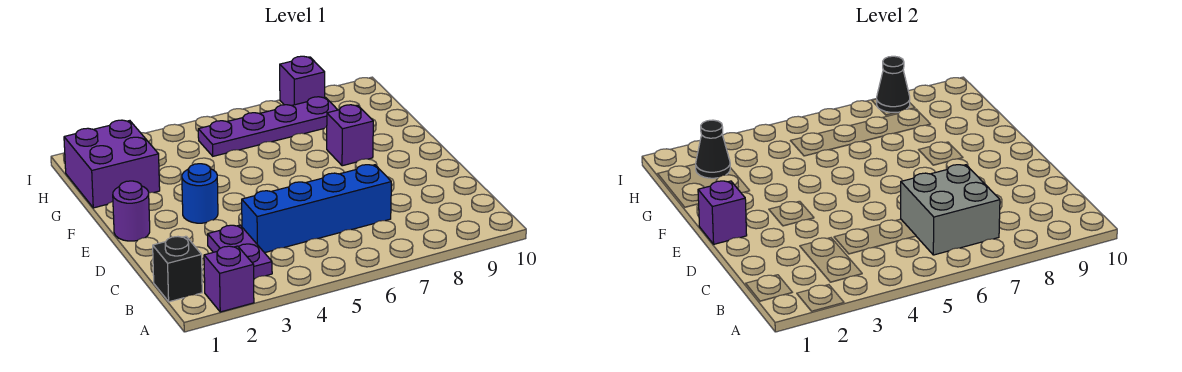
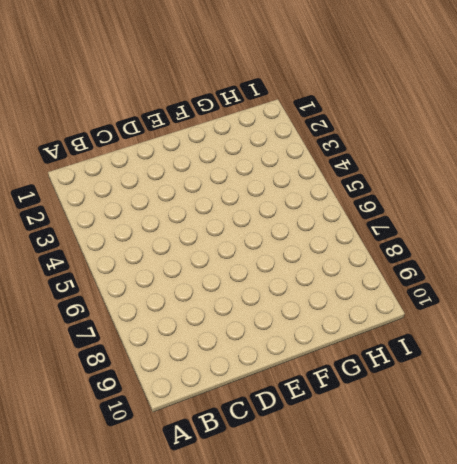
none -> purple brick A2 level 1
none -> black brick B1 level 1
none -> purple plate B3:C3 level 1

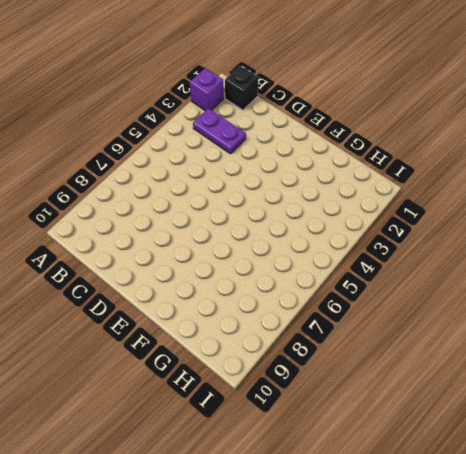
none -> blue brick C4:C7 level 1
none -> purple round brick E1 level 1
none -> blue round brick E3 level 1

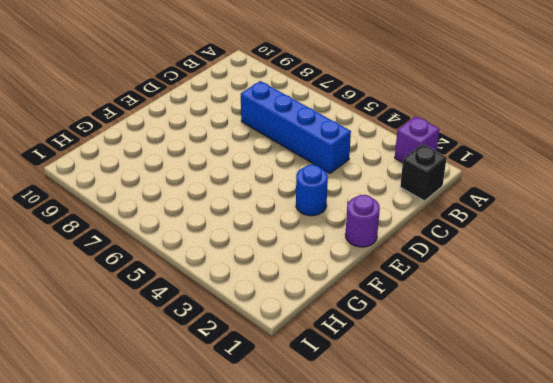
none -> purple plate B3:C3 level 1
none -> purple brick F8 level 1
none -> purple brick G1:H2 level 1

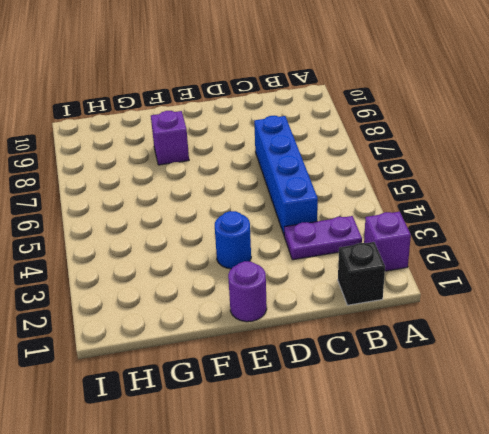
none -> purple brick G1:H2 level 1
none -> purple plate H5:H8 level 1
none -> purple brick I8 level 1

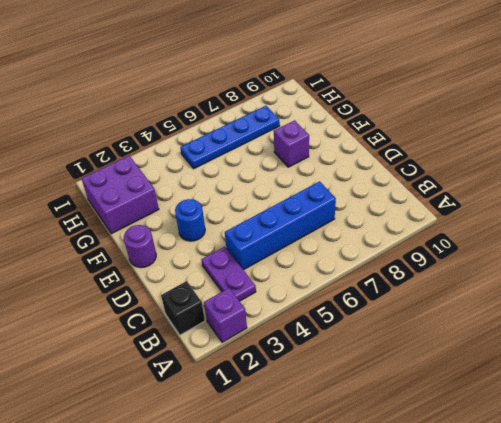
blue plate H5:H8 level 1 -> purple plate H5:H8 level 1
none -> purple brick I8 level 1
none -> grey brick B6:C7 level 2
none -> purple brick E1 level 2

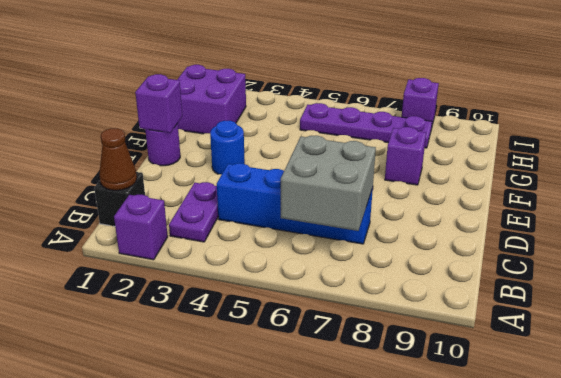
brown cone B1 level 2 -> none
none -> black cone H2 level 2
none -> black cone I8 level 2

